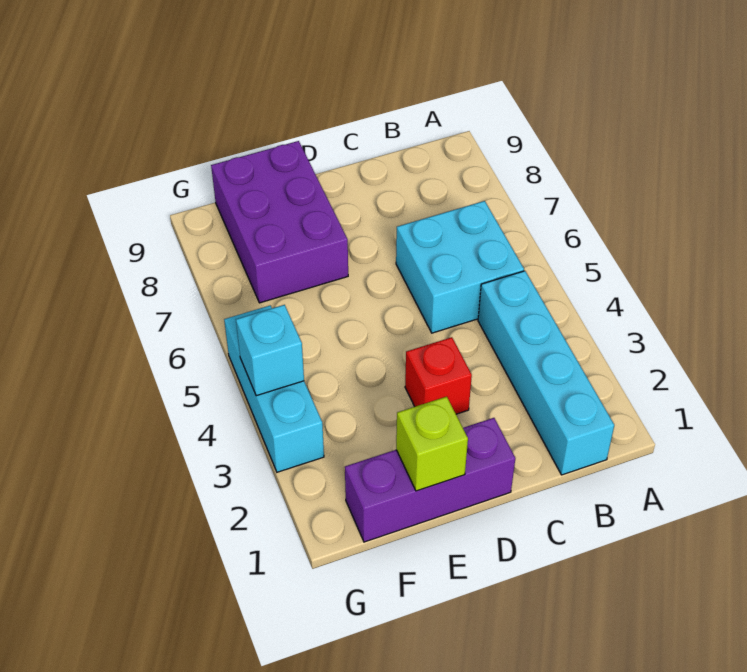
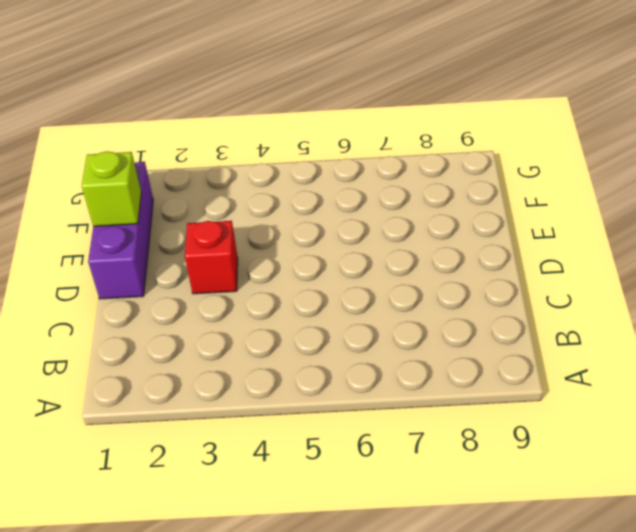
none -> cyan brick B1:B4 level 1
none -> cyan brick B5:C6 level 1

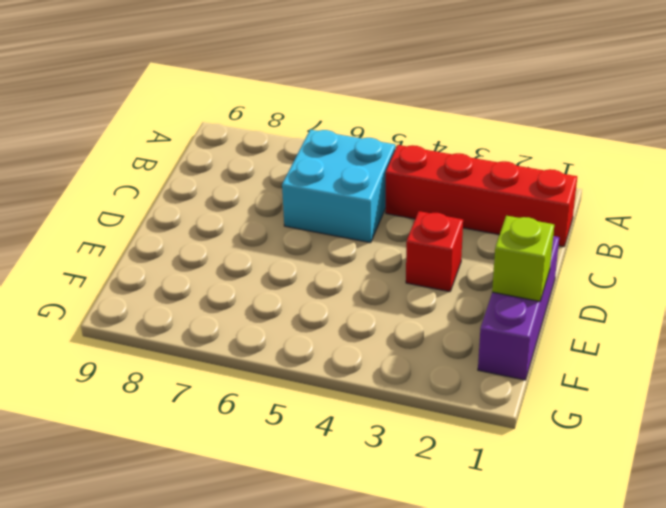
red brick B1:B4 level 1 -> cyan brick B1:B4 level 1
none -> purple brick E7:F9 level 1
none -> cyan brick G3:G5 level 1

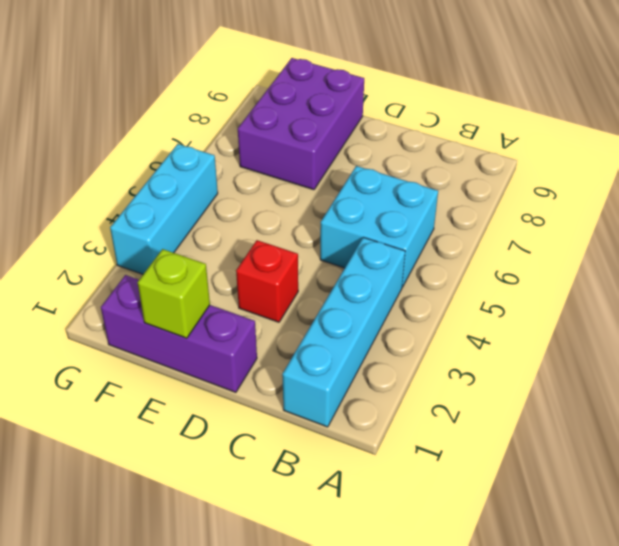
none -> cyan brick G4 level 2

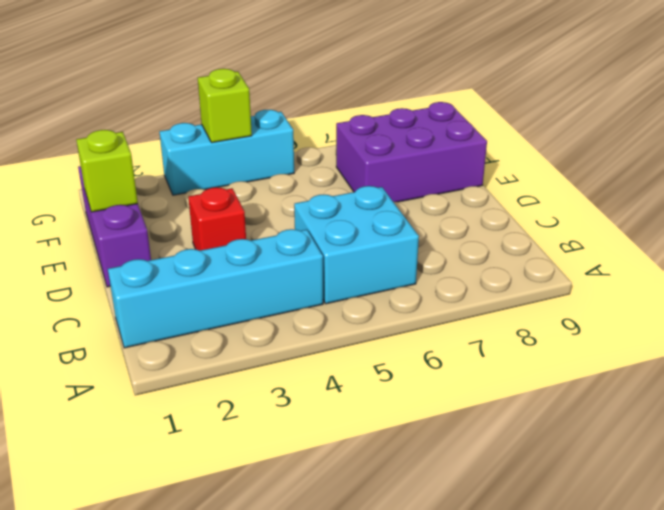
lime brick G4 level 2 -> cyan brick G4 level 2

